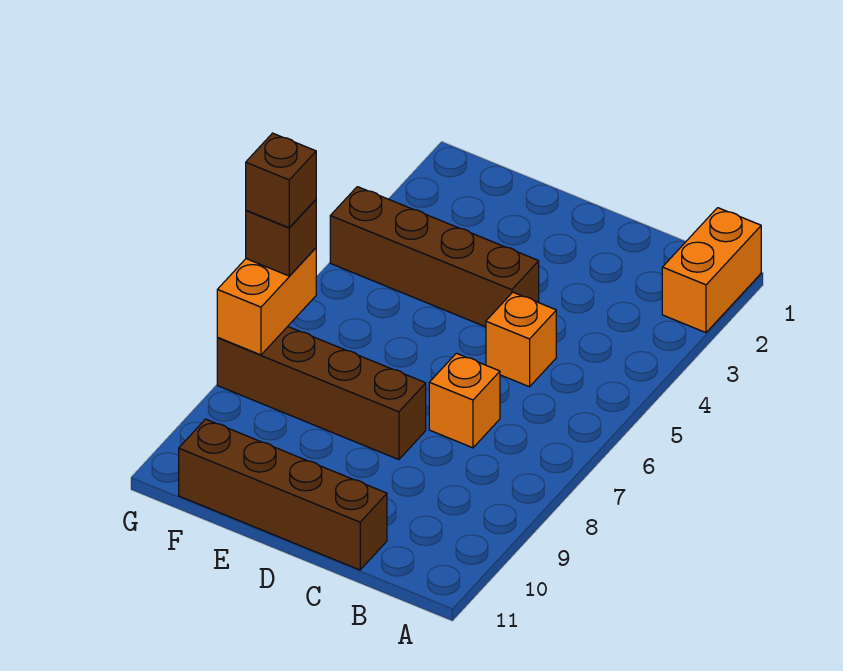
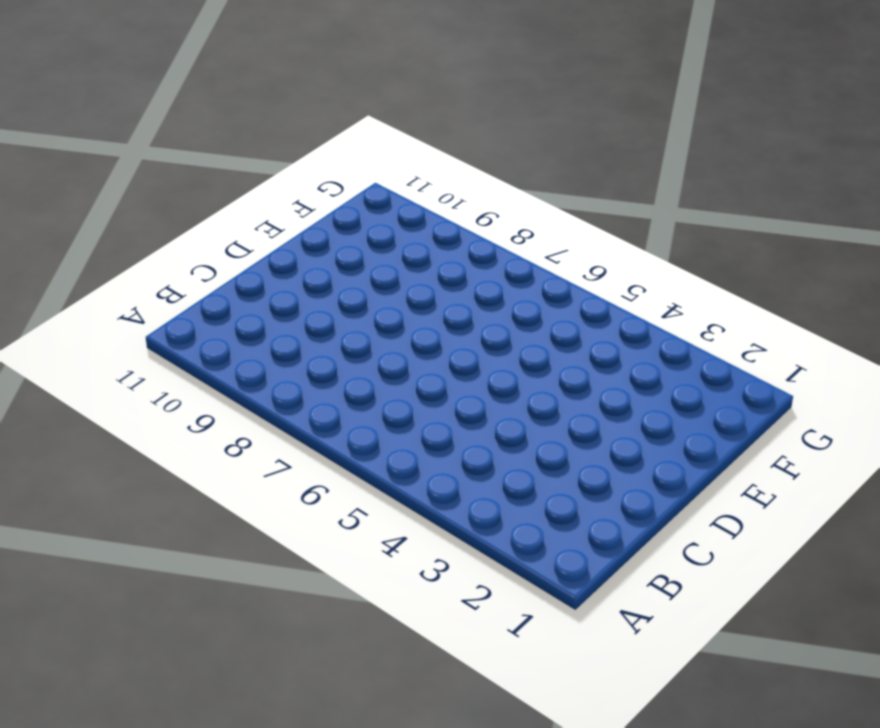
none -> orange brick A1:A2 level 1
none -> orange brick C5 level 1

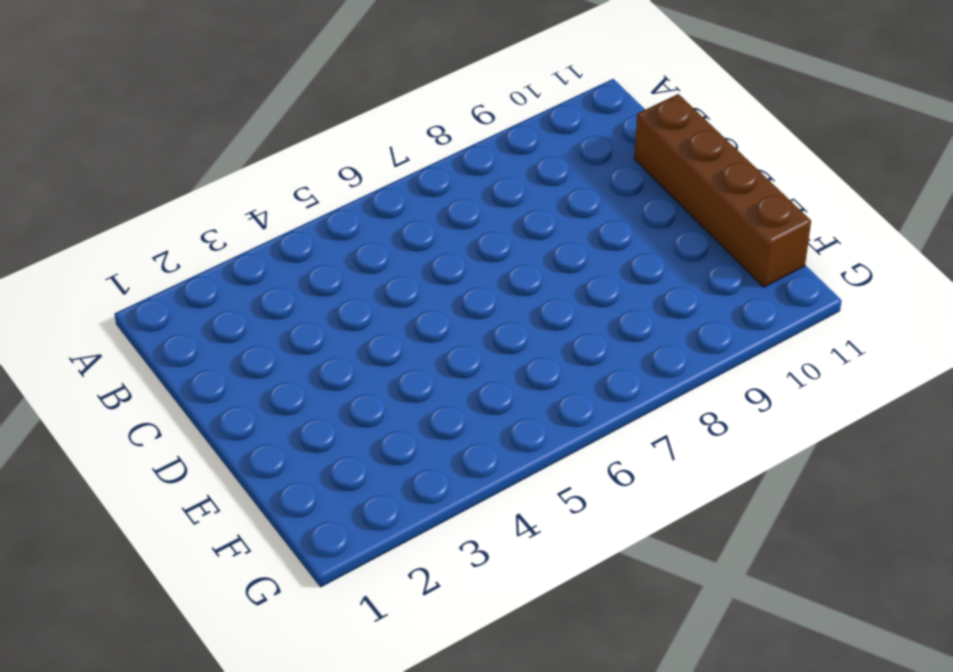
none -> orange brick A1:A2 level 1
none -> orange brick C5 level 1

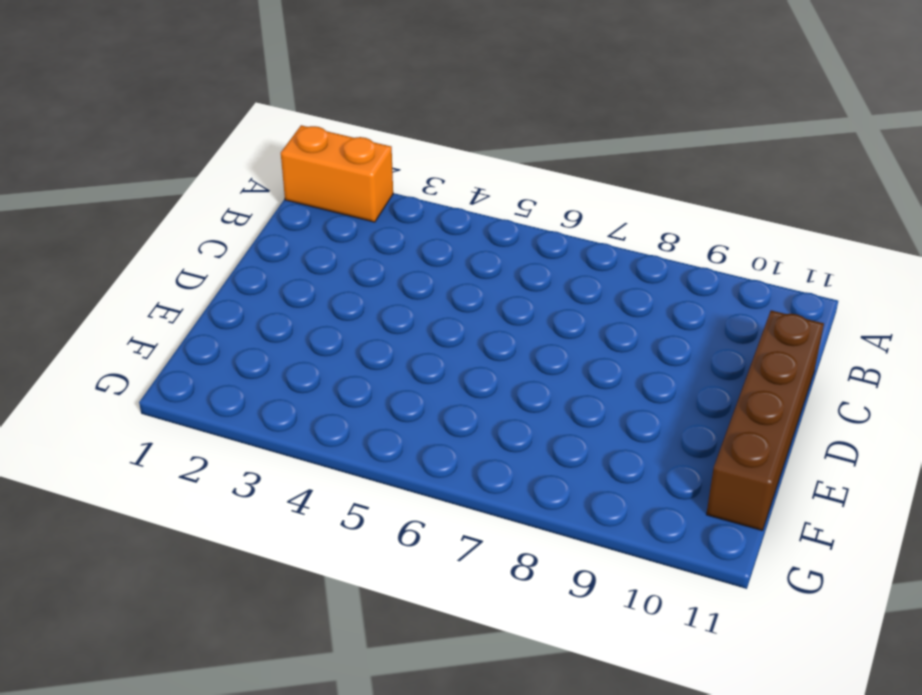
none -> orange brick C5 level 1
none -> orange brick C7 level 1

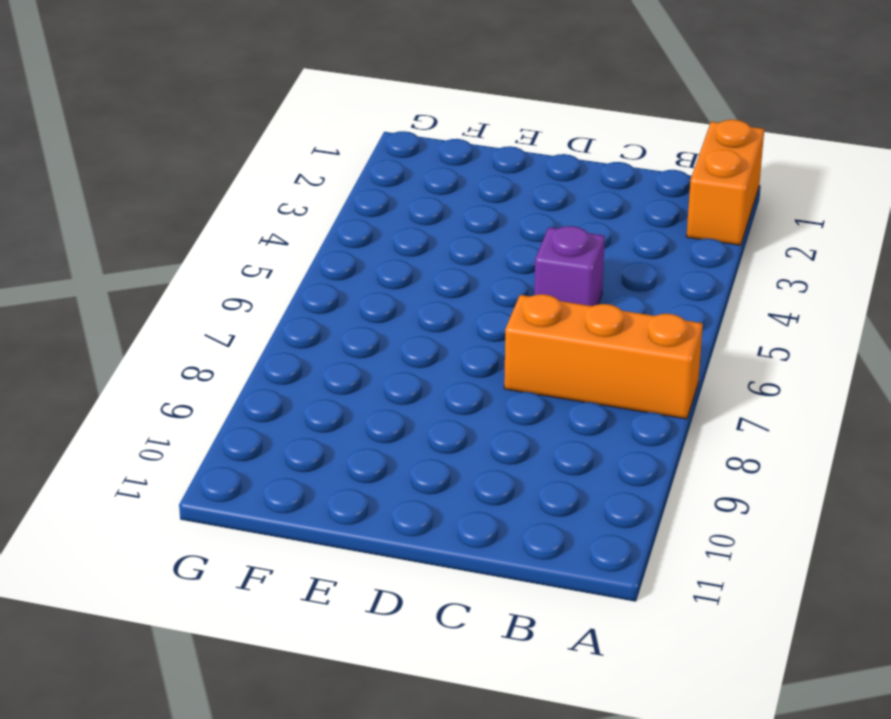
orange brick A7:C7 level 1 -> orange brick C7 level 1
purple brick C5 level 1 -> orange brick C5 level 1
none -> brown brick C11:F11 level 1
none -> brown brick D4:G4 level 1

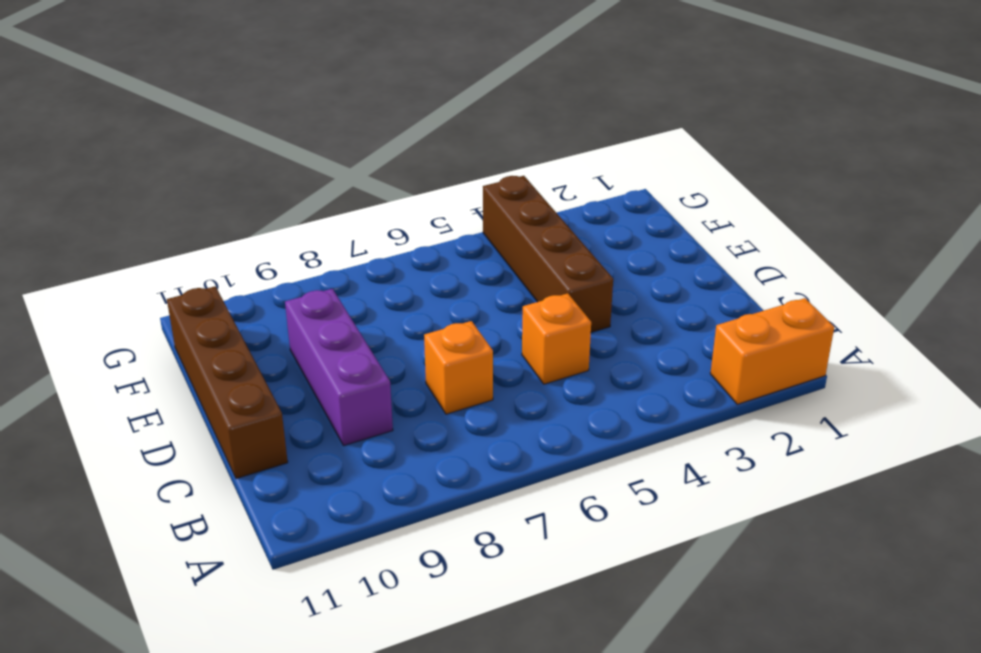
purple brick C9:E9 level 1 -> none
none -> brown brick D8:G8 level 1
none -> orange brick G7:G8 level 2

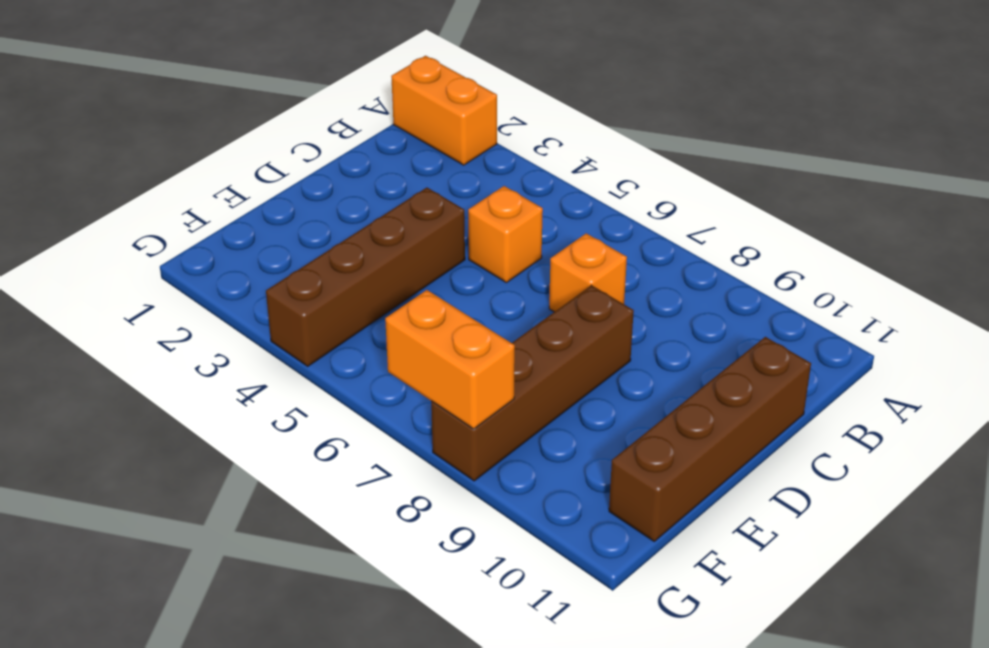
none -> brown brick G7 level 3
none -> brown brick G7 level 4

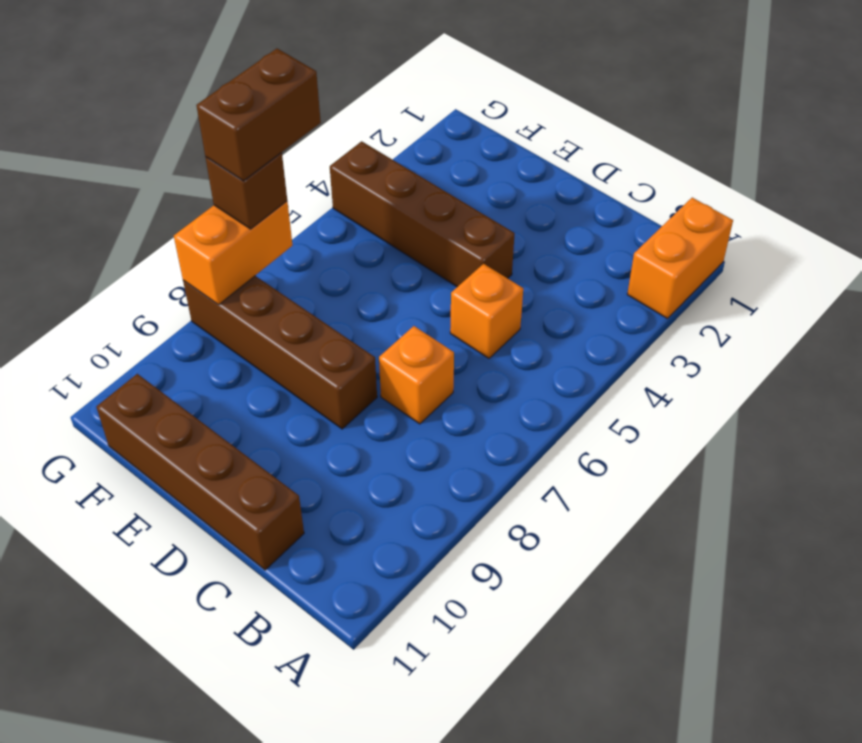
brown brick G6:G7 level 4 -> brown brick G7 level 4

